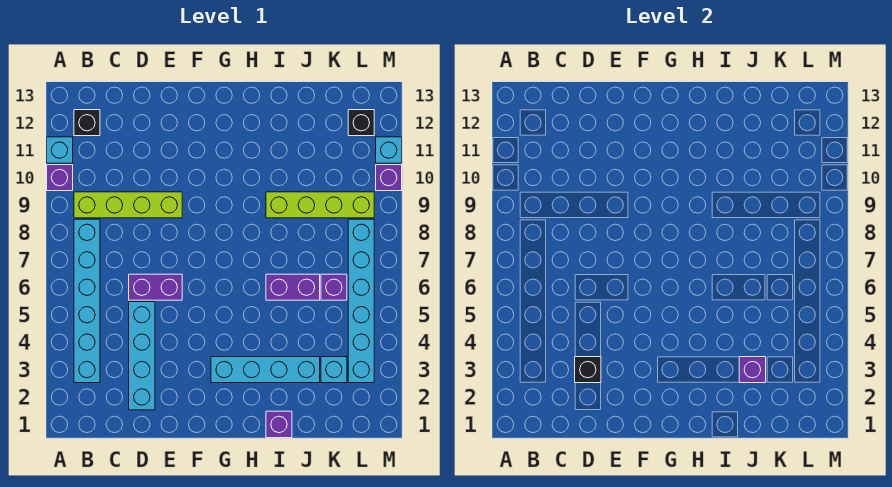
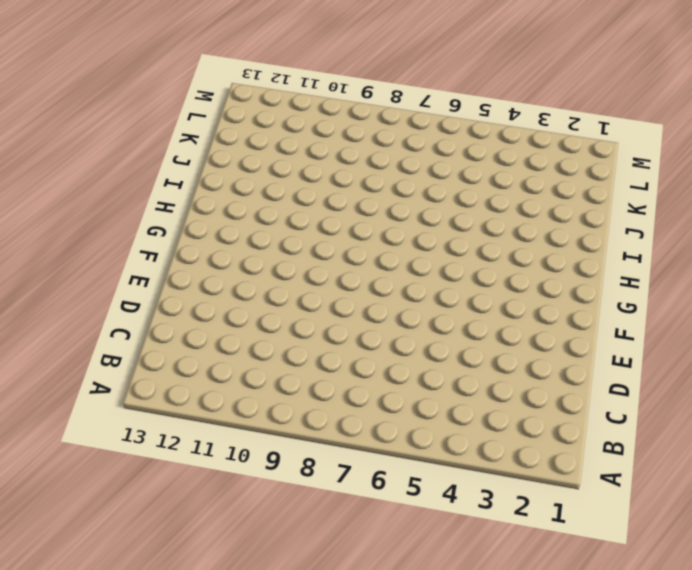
none -> purple brick A10 level 1
none -> cyan brick A11 level 1
none -> cyan brick B3:B8 level 1

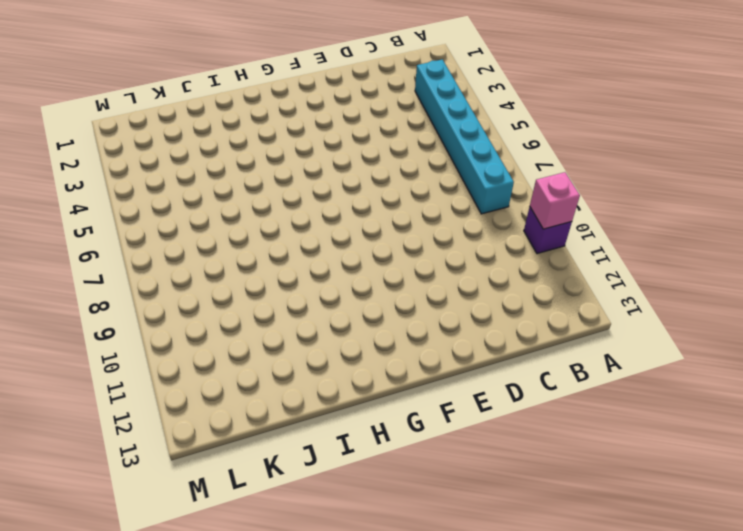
pink brick A10 level 2 -> none
none -> cyan brick A11 level 1
none -> lime brick B9:E9 level 1
none -> black brick B12 level 1

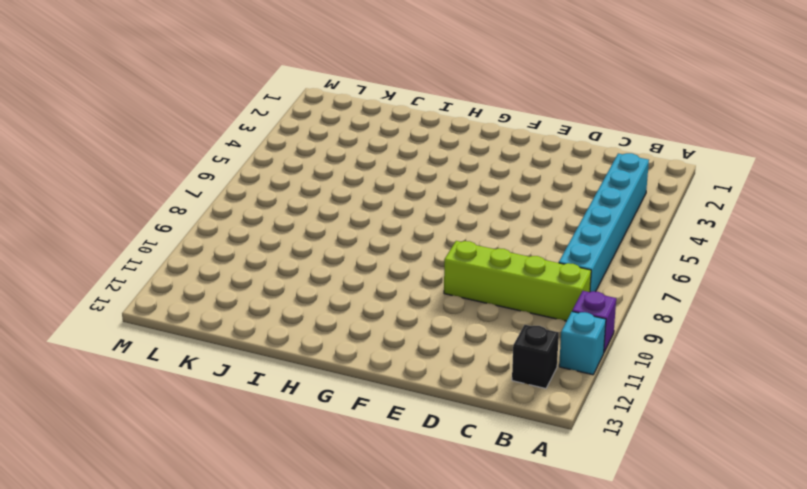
none -> cyan brick D2:D5 level 1
none -> purple brick D6:E6 level 1
none -> cyan brick G3:J3 level 1

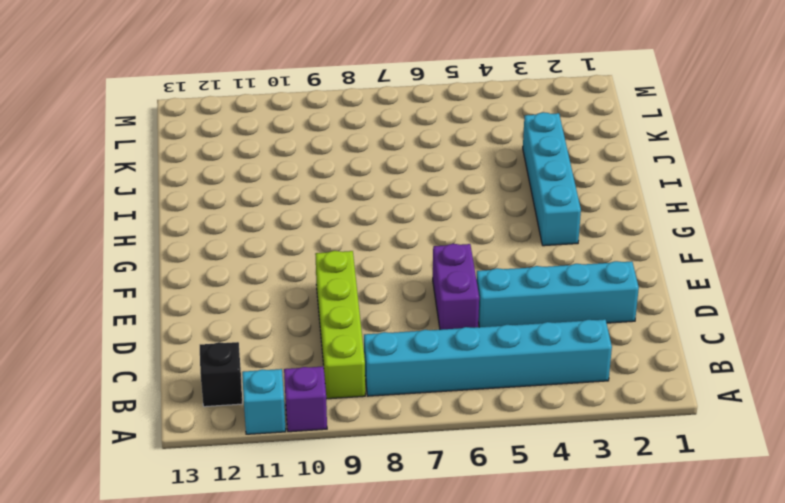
none -> purple brick I1 level 1
none -> purple brick I6:J6 level 1
none -> lime brick I9:L9 level 1

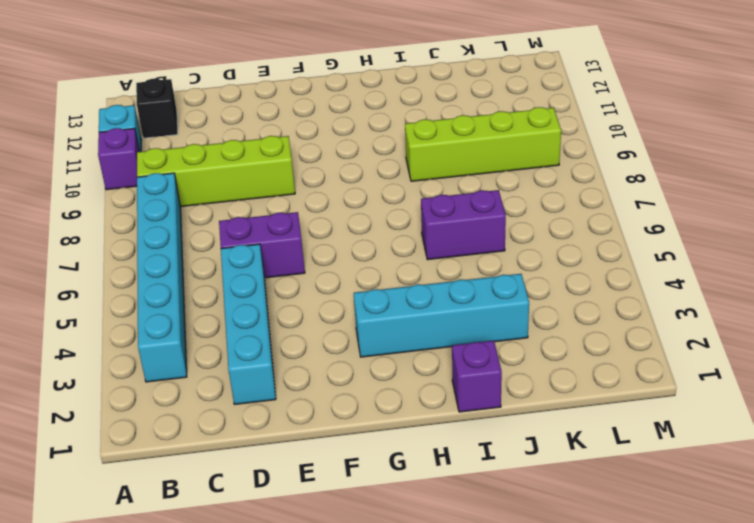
none -> cyan brick K3 level 1
none -> purple brick K6 level 1
none -> cyan brick L3:L8 level 1

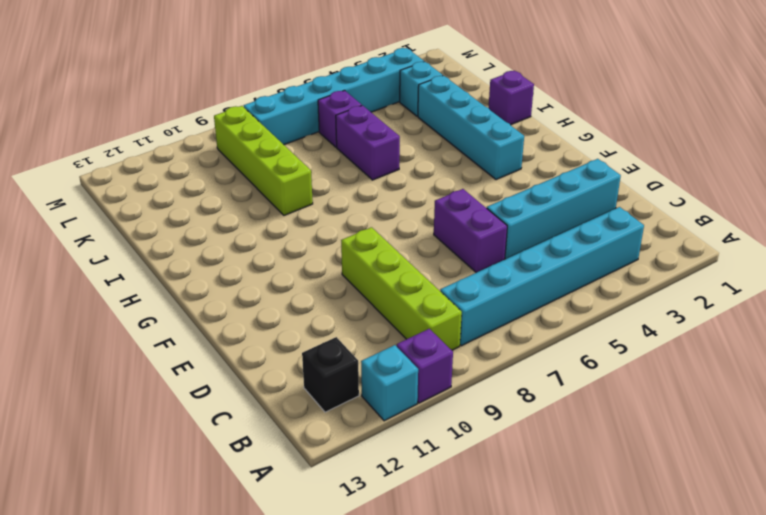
none -> black brick L12 level 1
none -> purple brick M10 level 1
none -> cyan brick M11 level 1

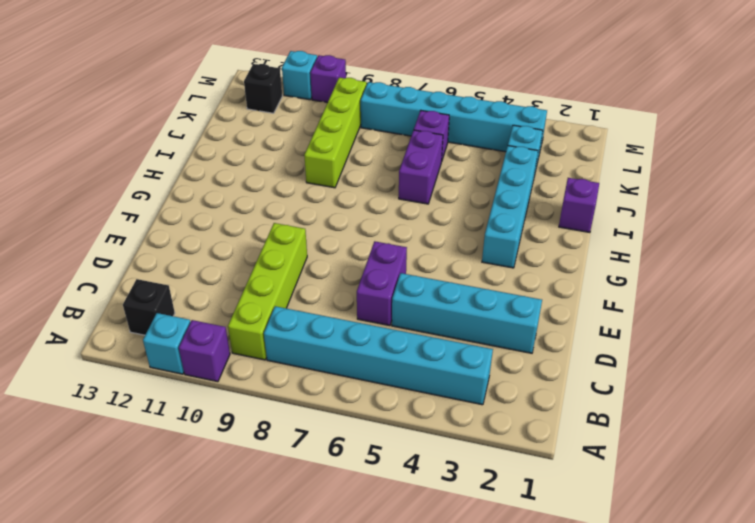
none -> black brick D3 level 2
none -> purple brick J3 level 2

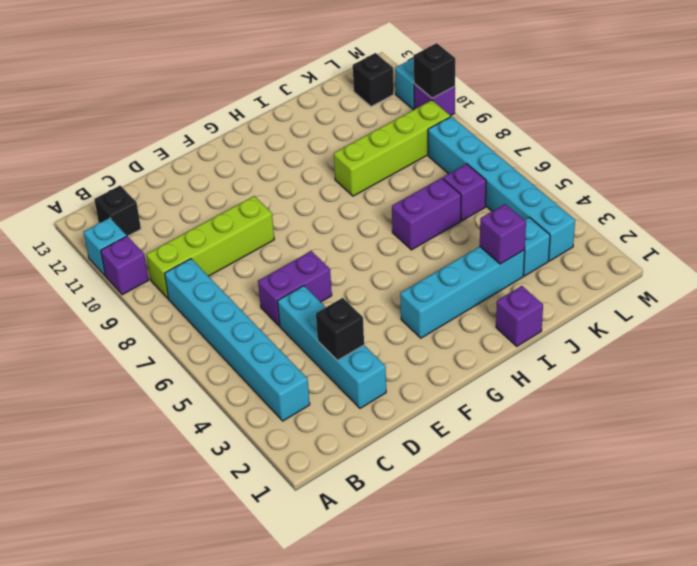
black brick M10 level 2 -> none

